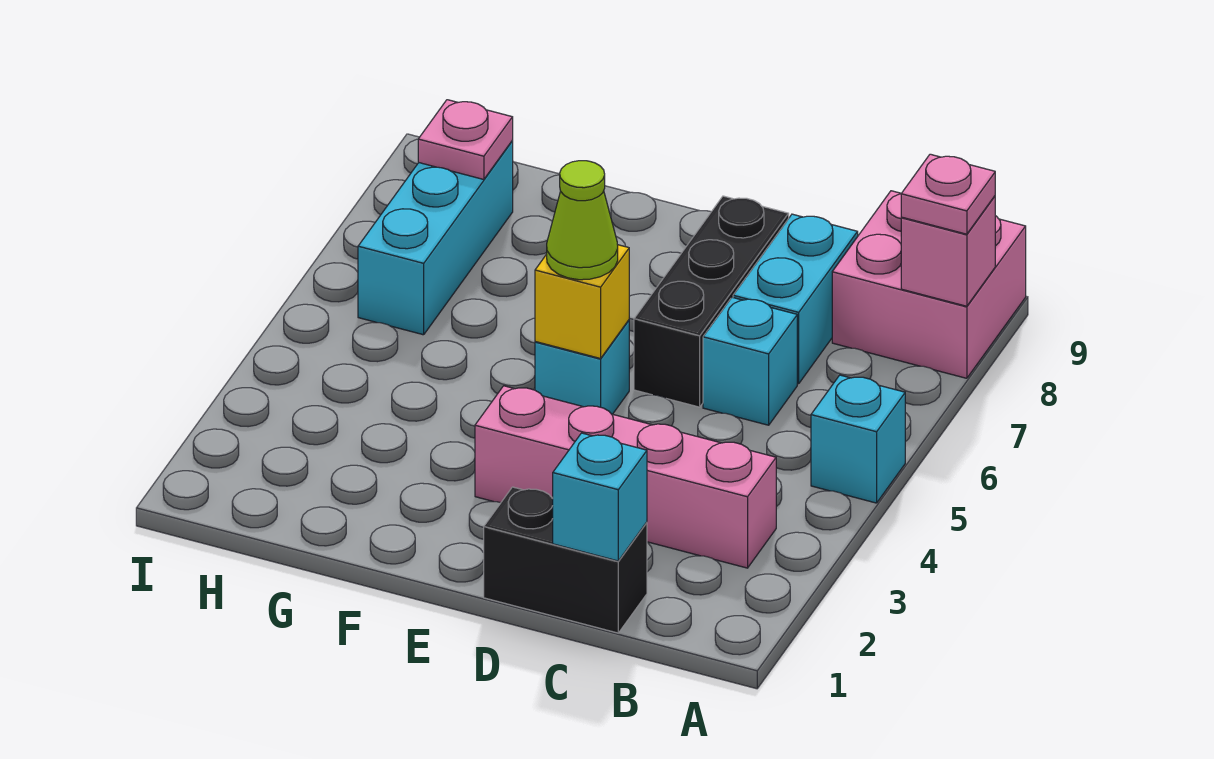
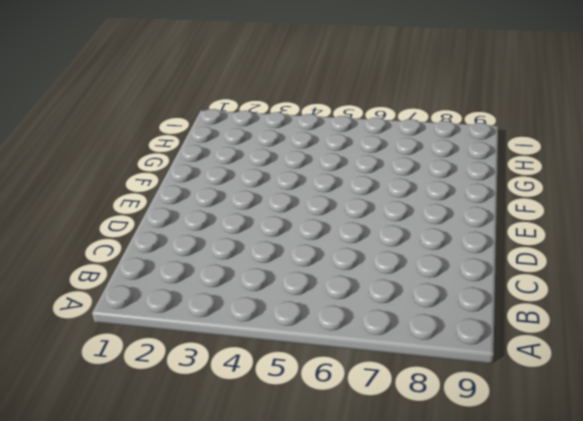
none -> cyan brick A5 level 1
none -> pink brick A8:B9 level 1
none -> pink brick B3:E3 level 1

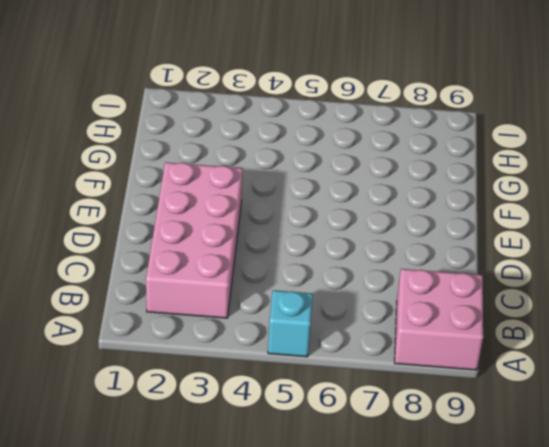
pink brick B2:E3 level 1 -> pink brick B3:E3 level 1
none -> black brick C1:D1 level 1
none -> cyan brick C6 level 1
none -> cyan brick C7:C8 level 1

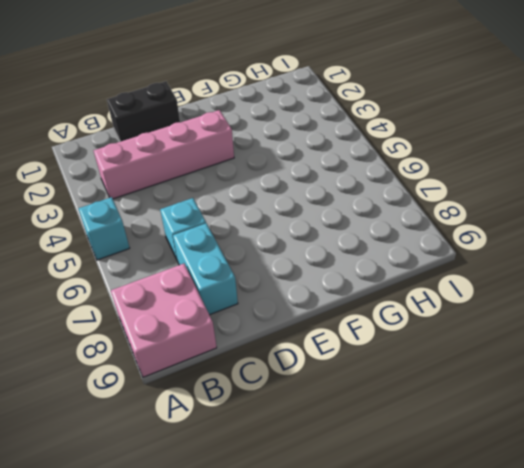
none -> black brick D6:D8 level 1
none -> cyan brick E5 level 1
none -> cyan brick H6:H8 level 1

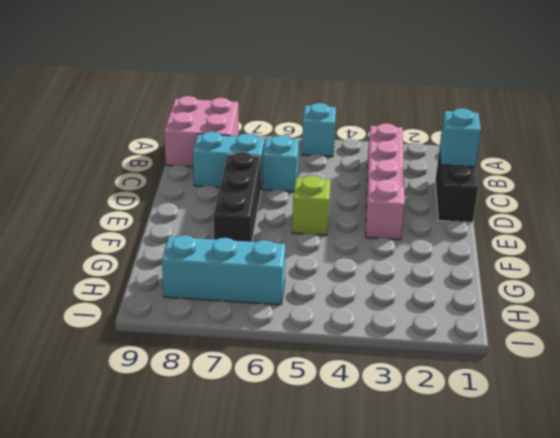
black brick D7:F7 level 1 -> black brick D6:D8 level 1
lime brick E5 level 1 -> cyan brick E5 level 1
none -> pink brick A8 level 2
none -> yellow brick E5 level 2
none -> pink plate H8 level 2

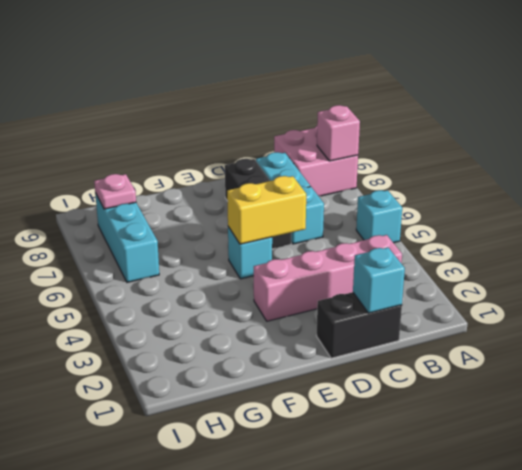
yellow brick D5:E5 level 2 -> yellow brick E5 level 2
none -> pink plate A8 level 3
none -> lime cone E5 level 3

